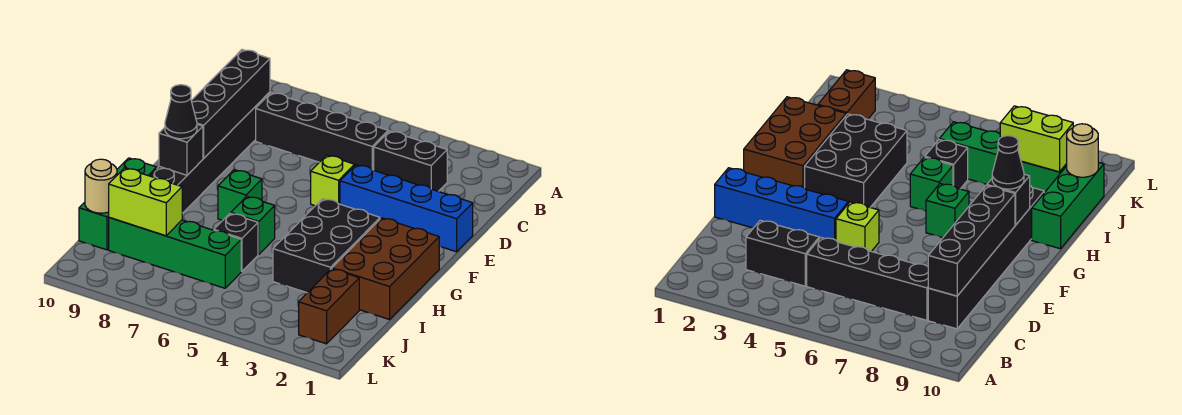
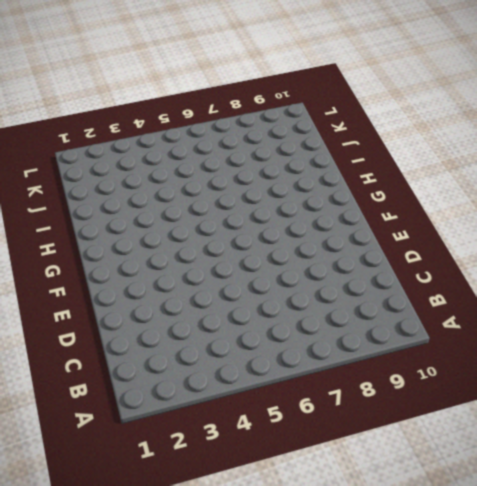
none -> black brick C3:C4 level 1
none -> black brick C5:C8 level 1
none -> black brick C9:H9 level 1

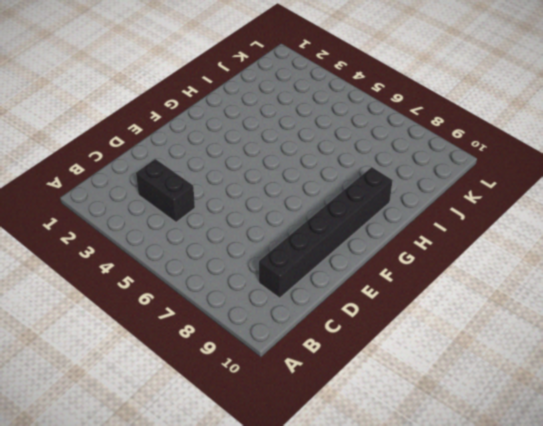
none -> black brick C5:C8 level 1
none -> blue brick E1:E4 level 1
none -> lime brick E5 level 1

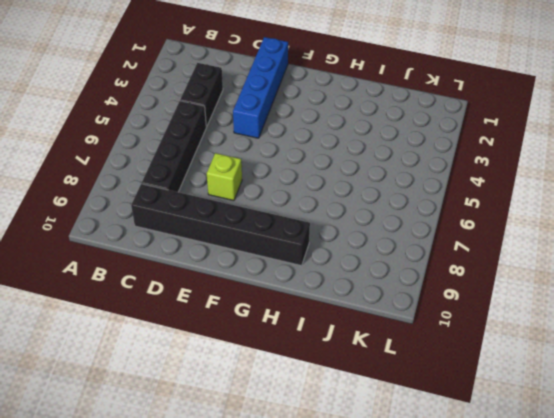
lime brick E7 level 1 -> lime brick E5 level 1
none -> brown brick G1:I2 level 1
none -> black brick G3:I4 level 1
none -> green brick G7 level 1

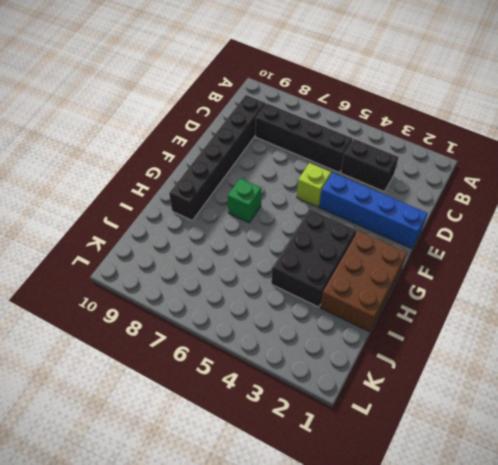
none -> green brick H6 level 1
none -> green brick H10:J10 level 1
none -> black brick I6 level 1

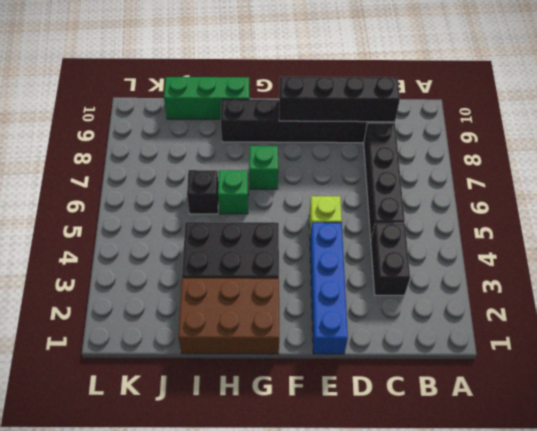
none -> brown brick J2:K2 level 1
none -> green brick J6:J9 level 1
none -> black brick G9 level 2

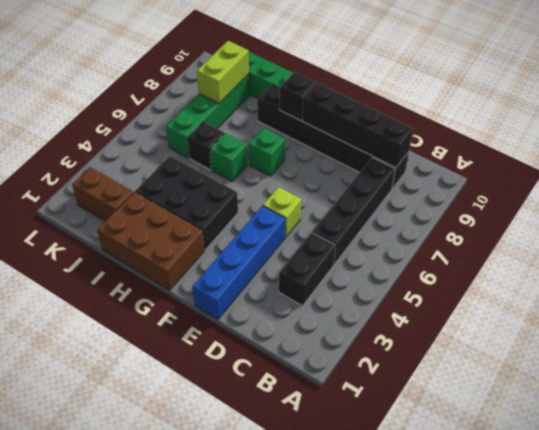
none -> tan round brick J10 level 2
none -> black cone G9 level 3

